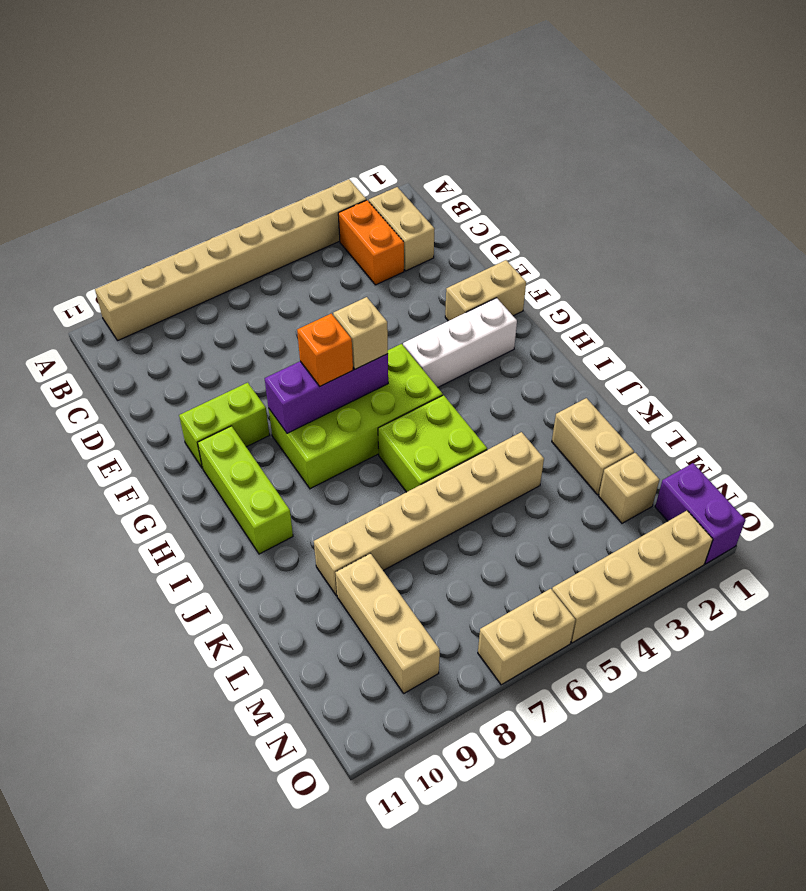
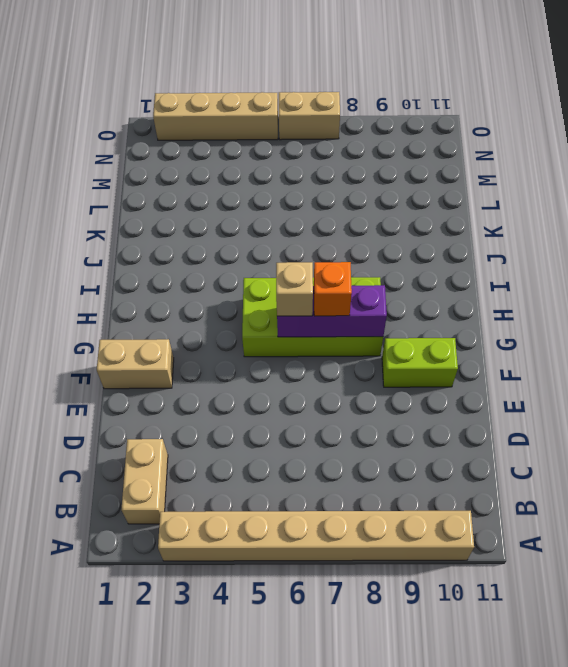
none -> orange brick B3:C3 level 1
none -> white brick G2:G4 level 1
none -> lime brick G10:I10 level 1

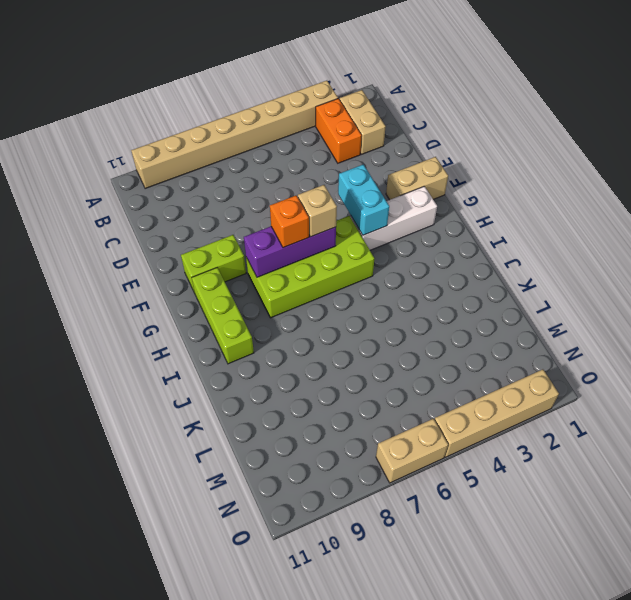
cyan brick F4:G4 level 2 -> none
none -> lime brick I5:J6 level 1
none -> tan brick K2:L2 level 1
none -> tan brick K4:K9 level 1

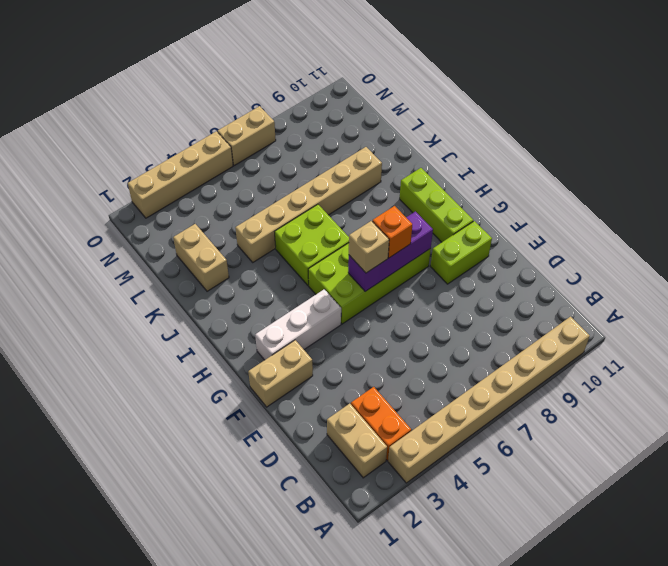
none -> tan brick L9:N9 level 1
none -> tan brick M2 level 1
none -> purple brick N1:O1 level 1

